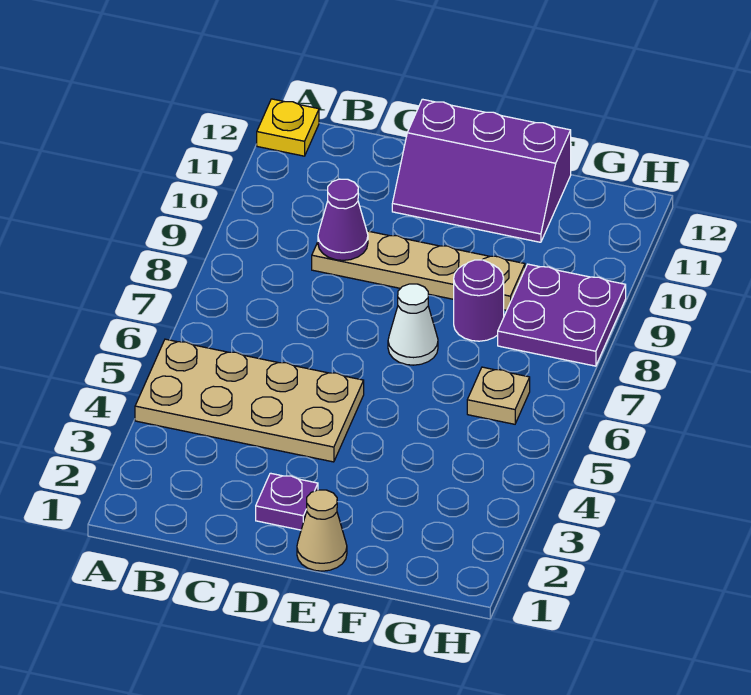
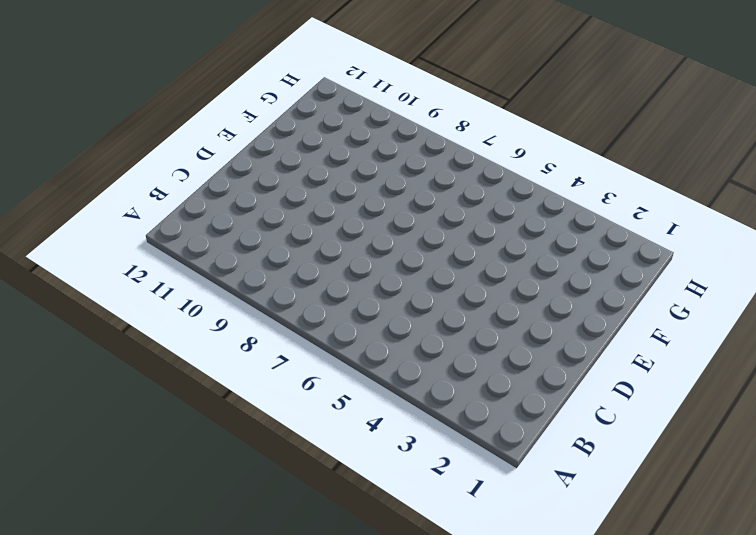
none -> tan plate A4:D5 level 1
none -> yellow plate A12 level 1

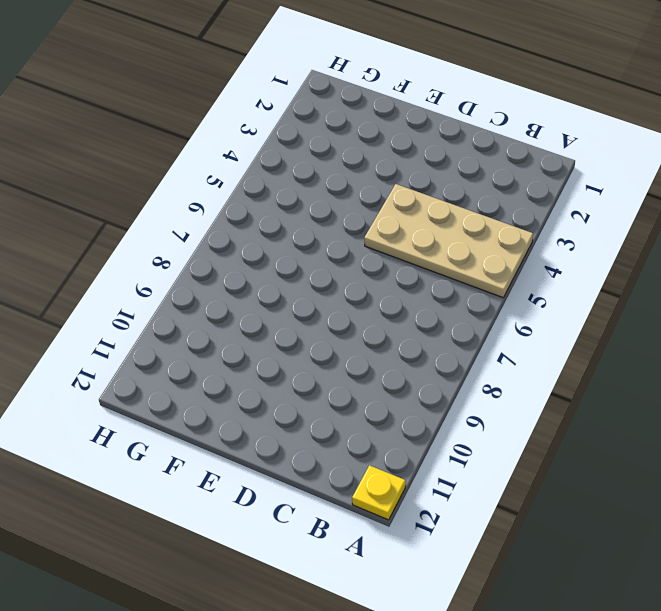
none -> tan plate C9:F9 level 1
none -> purple plate D2 level 1

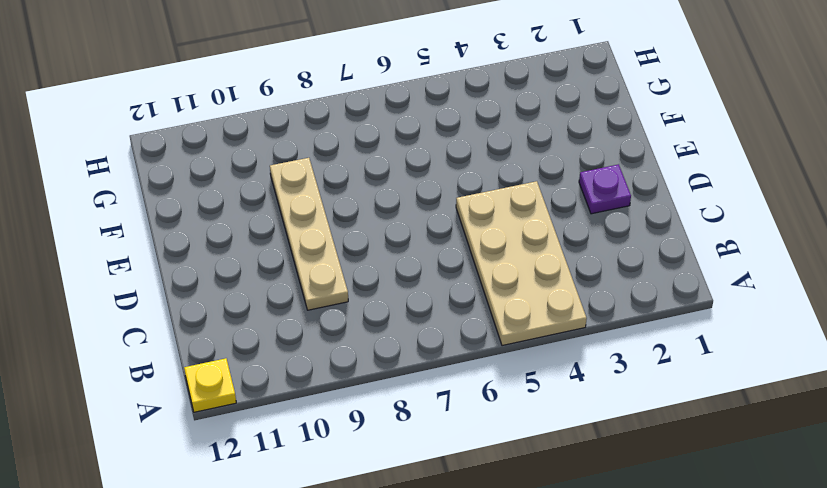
none -> purple slope D11:F12 level 1 top 12
none -> tan cone E1 level 1

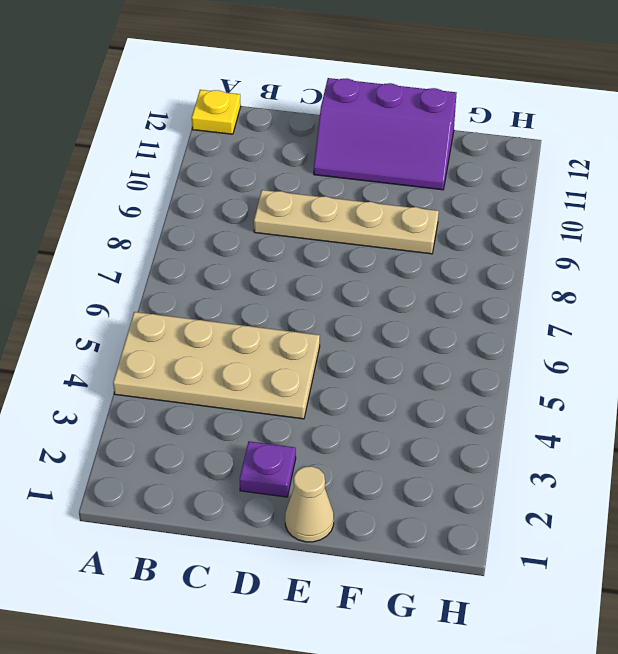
none -> white cone E7 level 1
none -> purple round brick F8 level 1

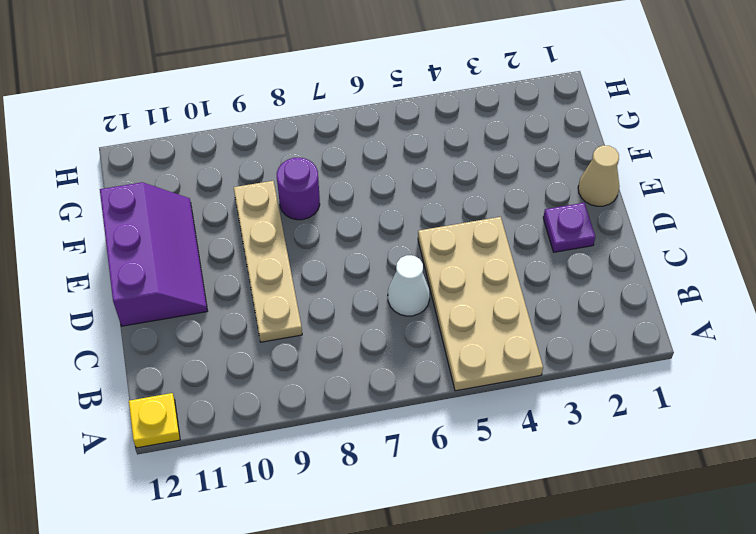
white cone C6 level 1 -> white cone E7 level 1
none -> tan plate G6 level 1
none -> purple plate G8:H9 level 1

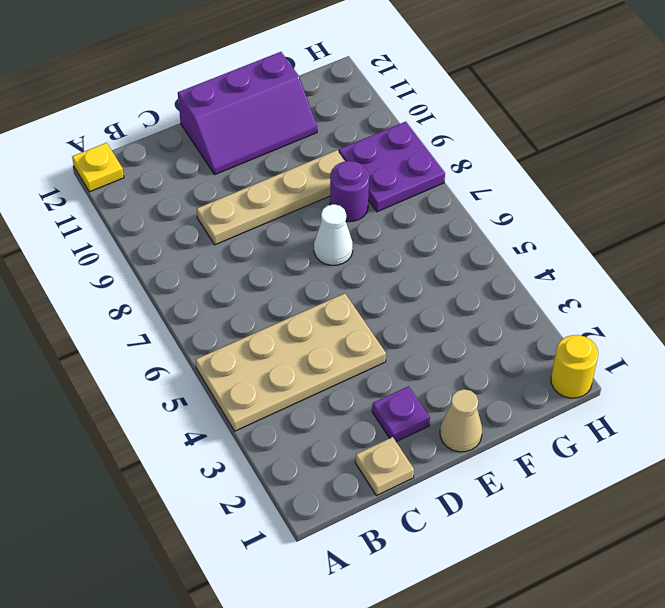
tan plate C1 level 1 -> tan plate G6 level 1
yellow round brick H1 level 1 -> none
none -> purple cone C9 level 2

